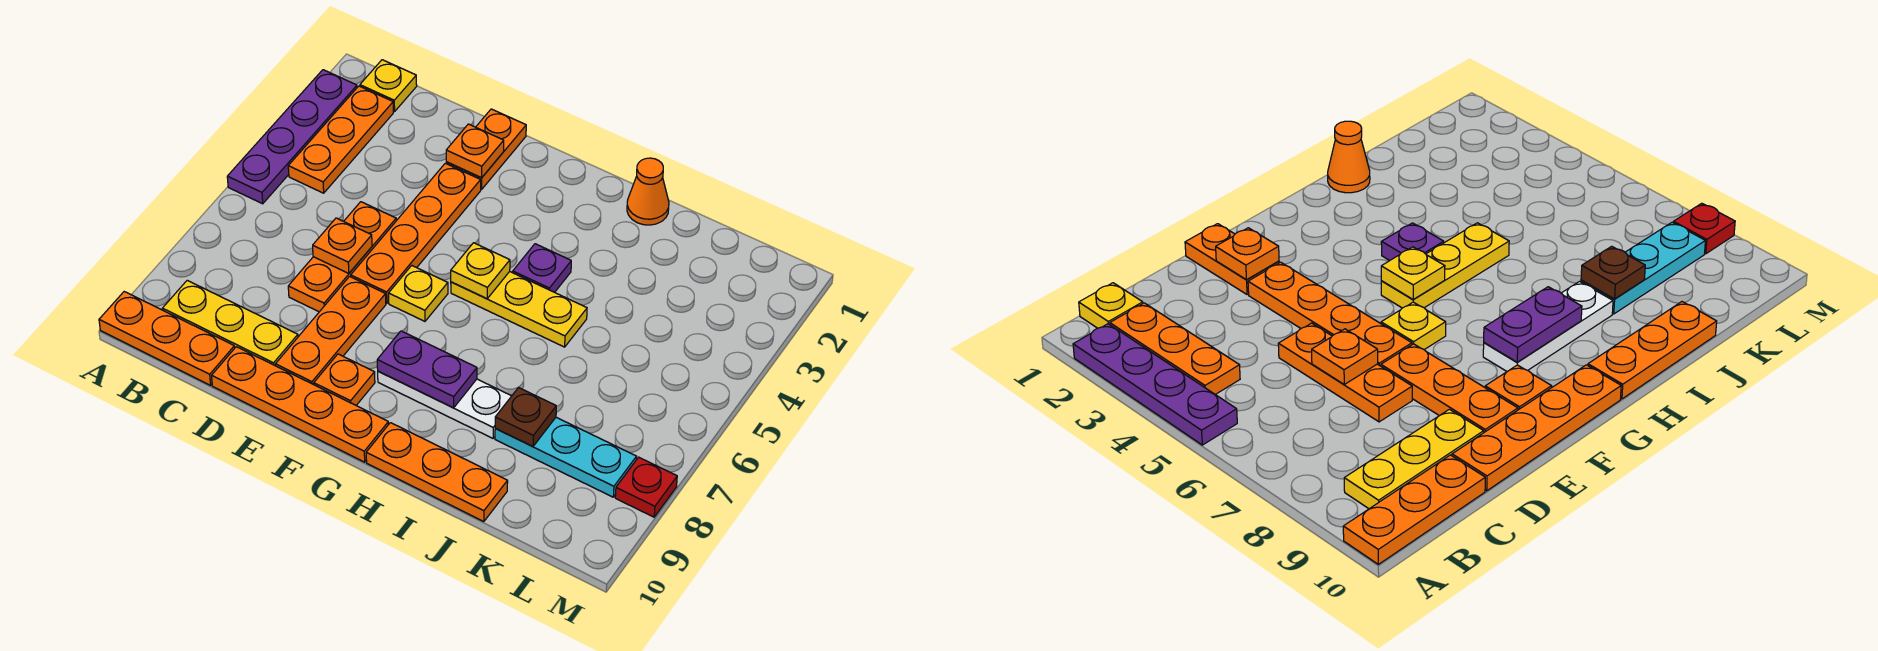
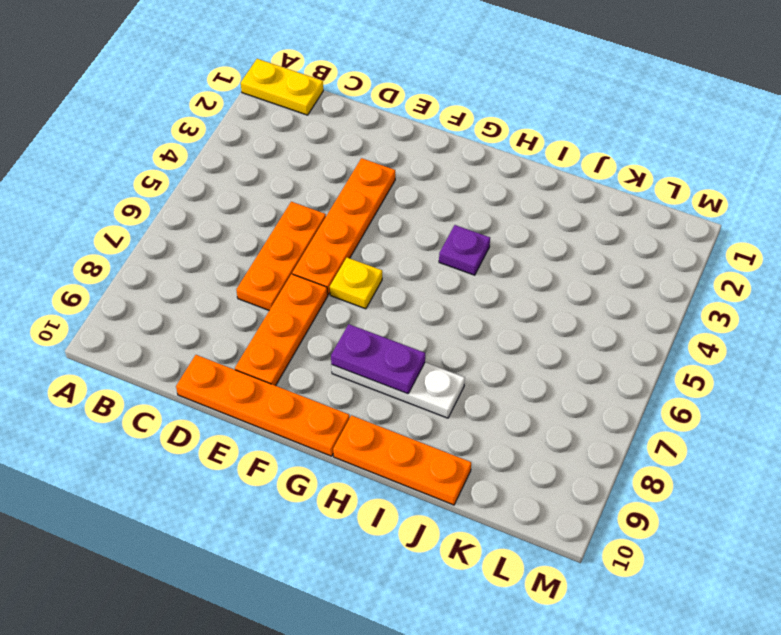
yellow plate A1:B1 level 1 -> yellow plate B1 level 1
none -> purple plate A2:A5 level 1
none -> orange plate A10:C10 level 1
none -> orange plate B2:B4 level 1

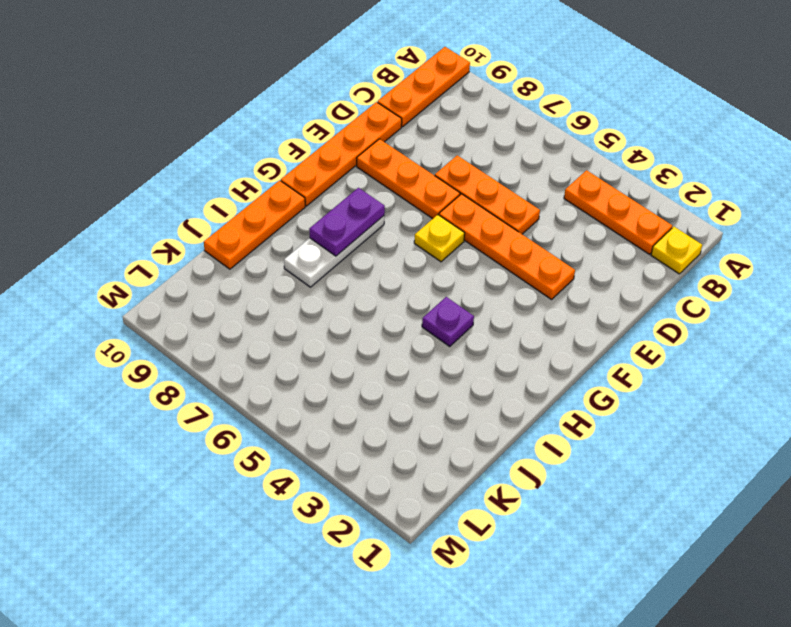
none -> purple plate A2:A5 level 1
none -> yellow plate B9:D9 level 1
none -> orange plate E1:E2 level 1

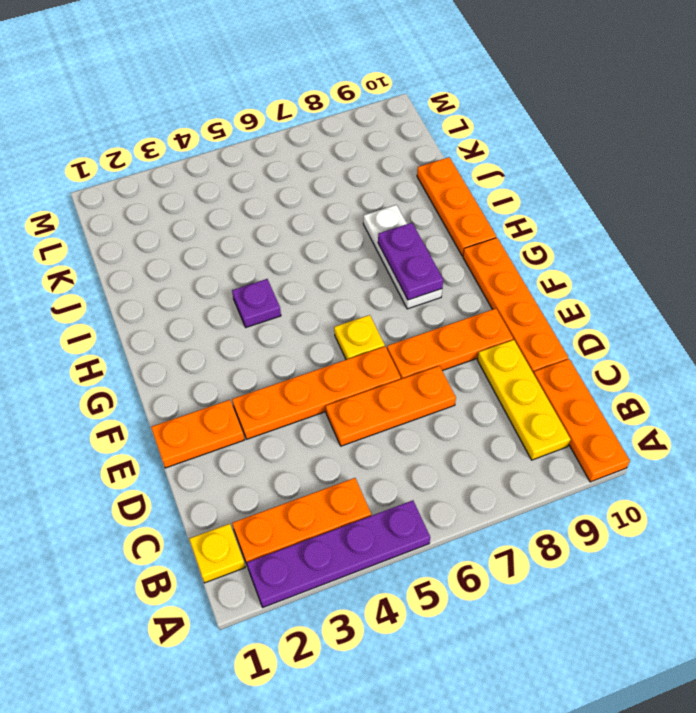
none -> orange plate F9 level 1
none -> yellow plate G5:I5 level 1
none -> orange cone I1 level 1

